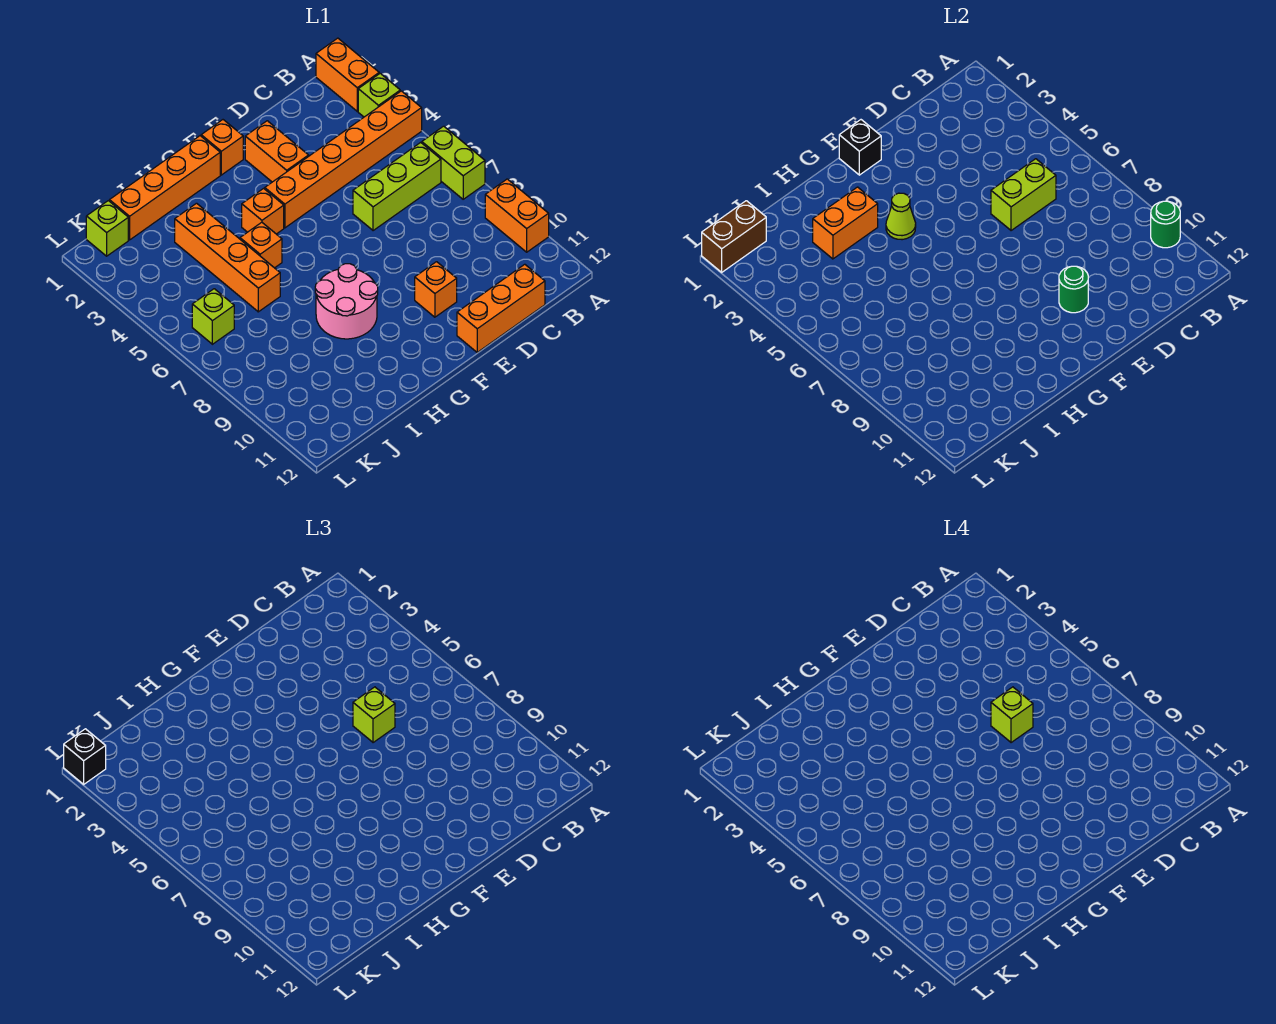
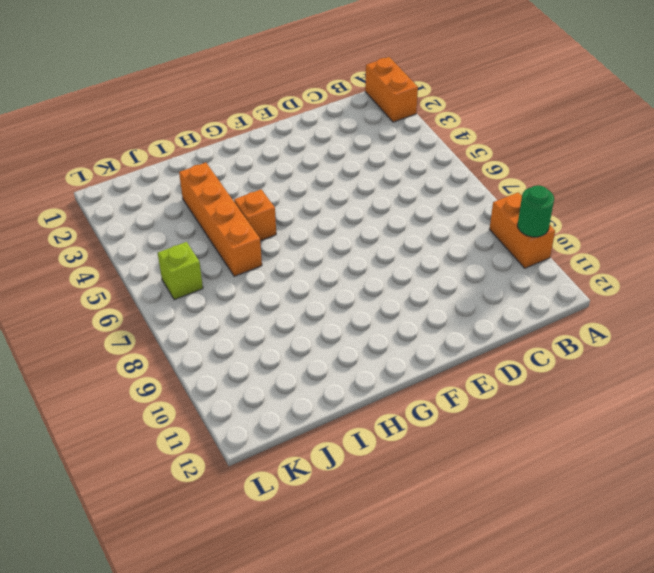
none -> lime brick A3 level 1
none -> orange brick A4:F4 level 1
none -> lime brick A6:A7 level 1

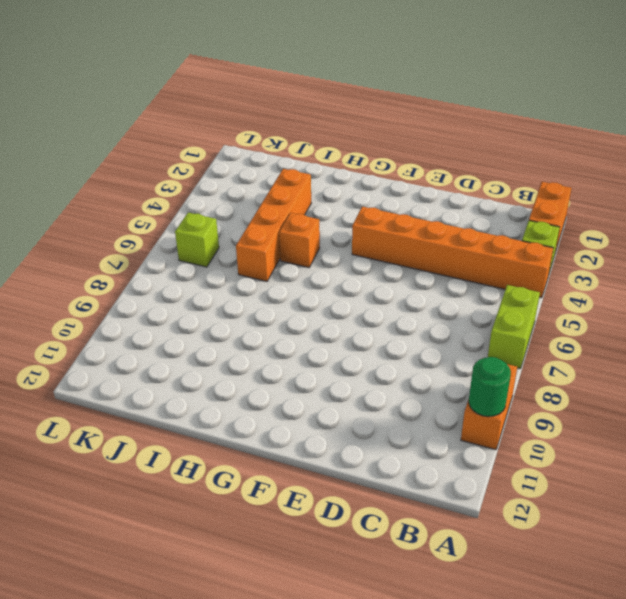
none -> lime brick B6:D6 level 1
none -> orange brick C12:E12 level 1
none -> orange brick E2:E3 level 1

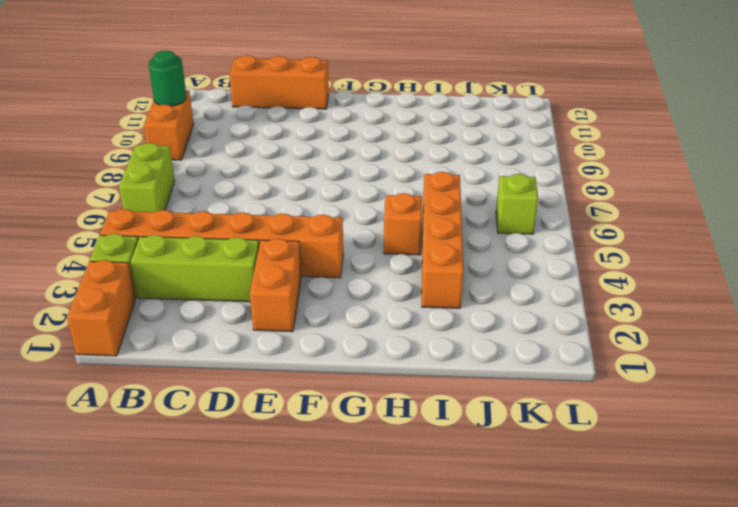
lime brick B3:D3 level 1 -> lime brick B6:D6 level 1
none -> orange brick E10 level 1
none -> orange brick F1 level 1
none -> orange brick G1:J1 level 1

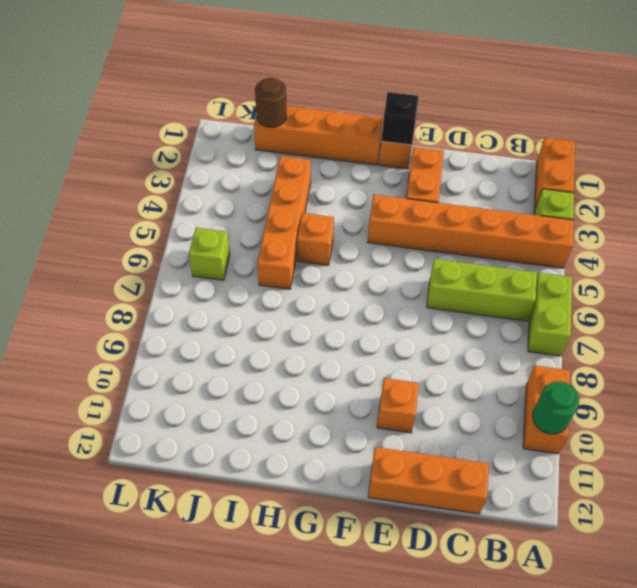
brown round brick J1 level 2 -> none
none -> orange brick G4 level 1
none -> pink round brick G8:H9 level 1
none -> lime brick K1 level 1

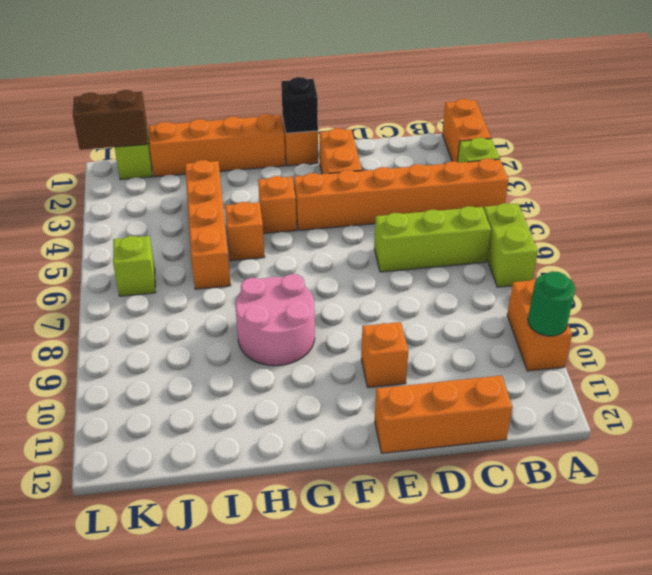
none -> lime brick C6:D6 level 2
none -> green round brick E10 level 2
none -> lime cone G4 level 2

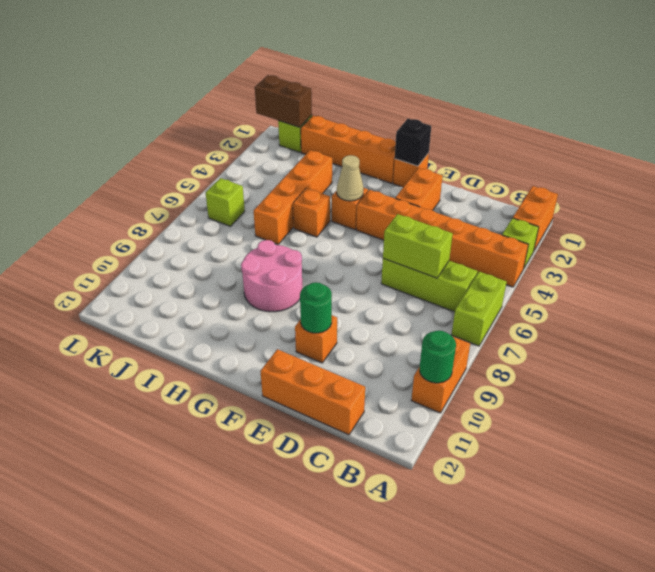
tan cone G4 level 2 -> lime cone G4 level 2
none -> orange brick H3:I3 level 2
none -> lime brick D6 level 3
none -> black brick L1 level 3

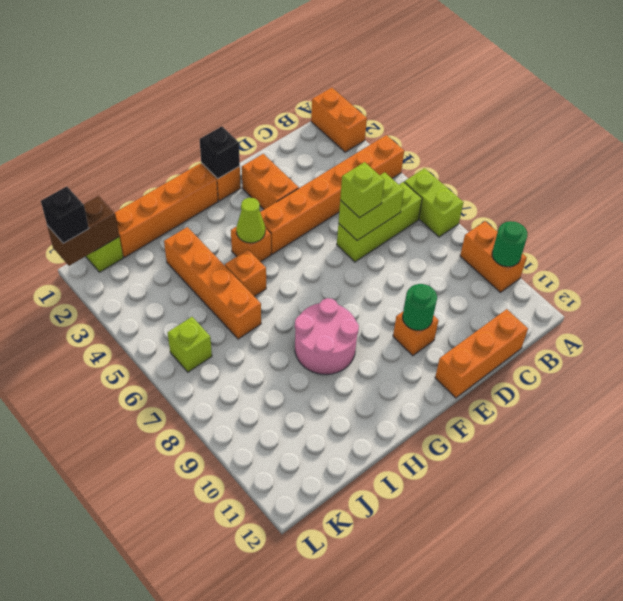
none -> lime brick A3 level 1
none -> orange brick H3:I3 level 2
none -> lime brick D6 level 4

